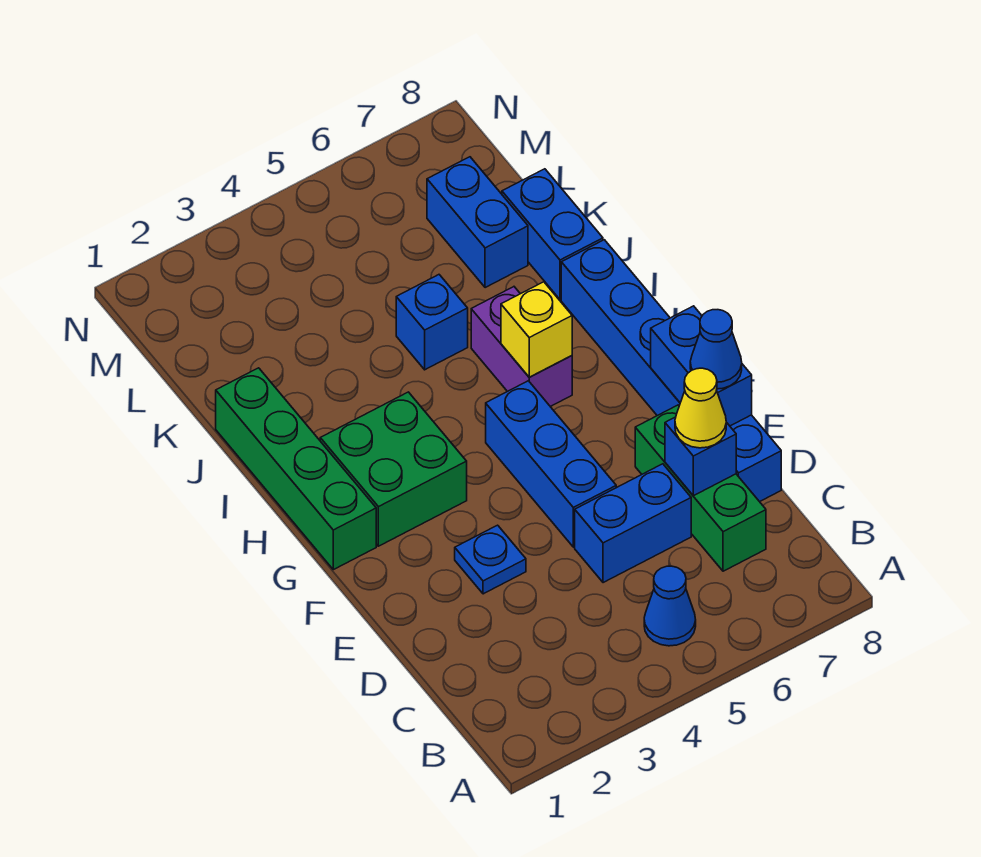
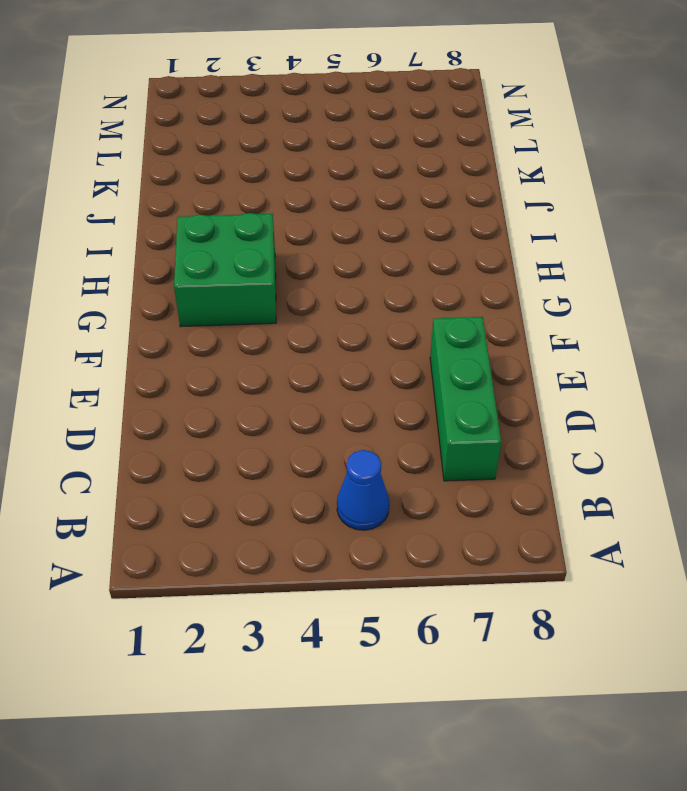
none -> blue brick D5:D6 level 1
none -> blue brick D8:I8 level 1
none -> blue plate E3 level 1

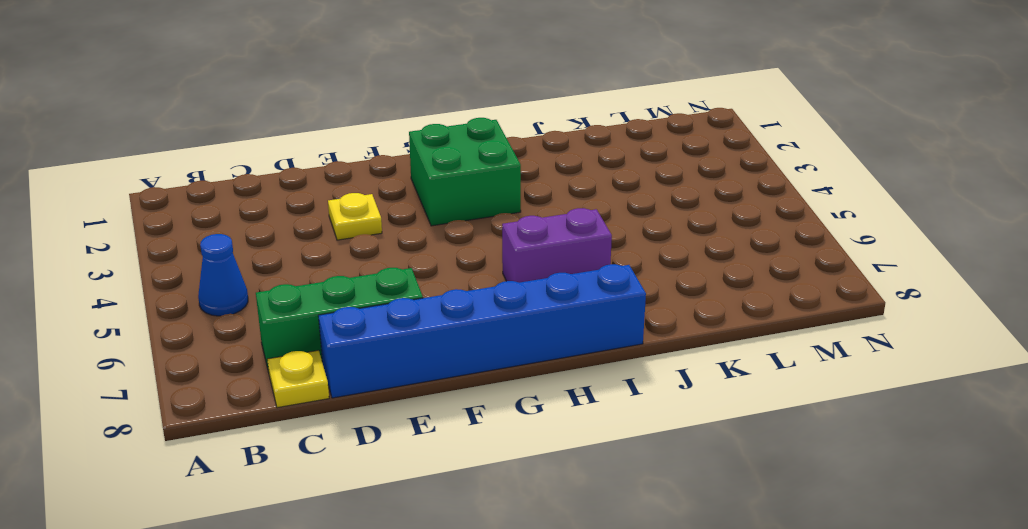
yellow plate C8 level 1 -> none
yellow plate E3 level 1 -> blue plate E3 level 1
none -> blue brick D5:D6 level 1
none -> blue brick E5:G5 level 1
none -> green brick G1:J1 level 1

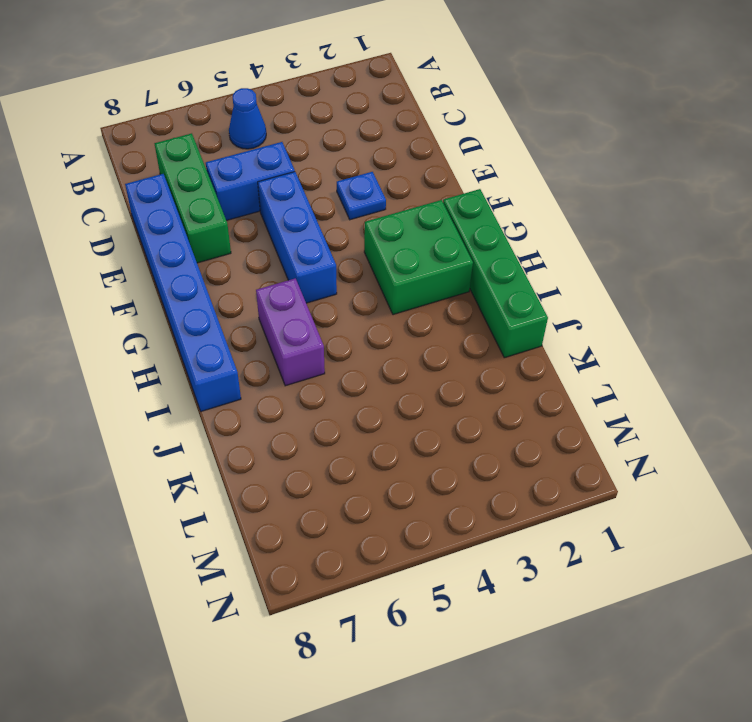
none -> blue brick J5 level 1
none -> blue brick J8:K8 level 1
none -> blue brick K7:L7 level 1

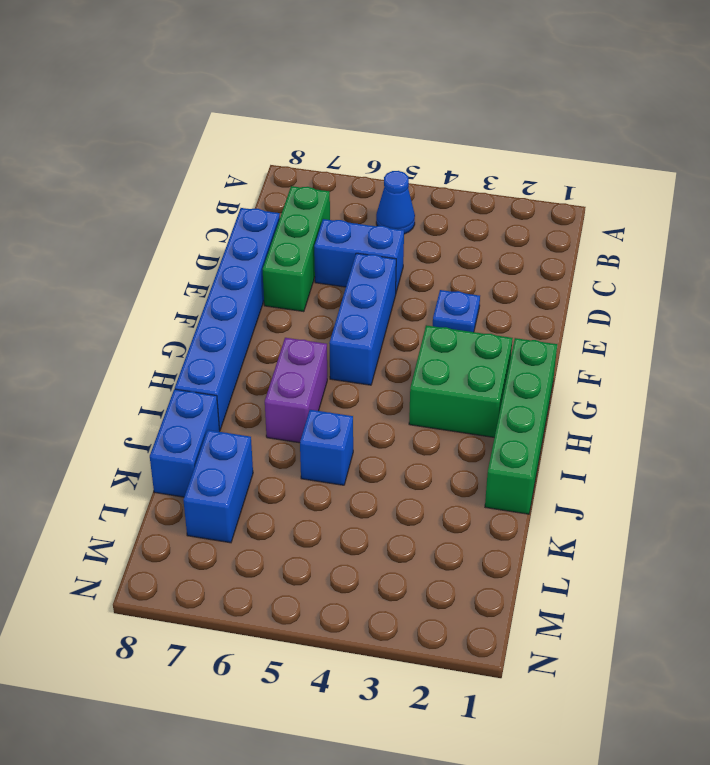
none -> blue brick D7 level 2
none -> blue brick E8:F8 level 2
none -> yellow brick H6 level 2

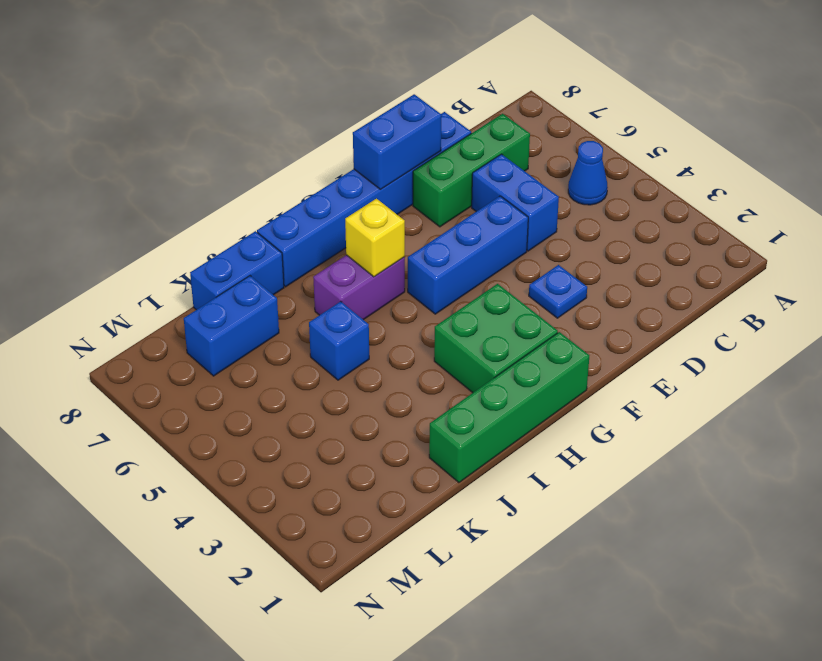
none -> blue brick D7 level 2
none -> yellow cone D7 level 3
none -> blue cone E8 level 3

